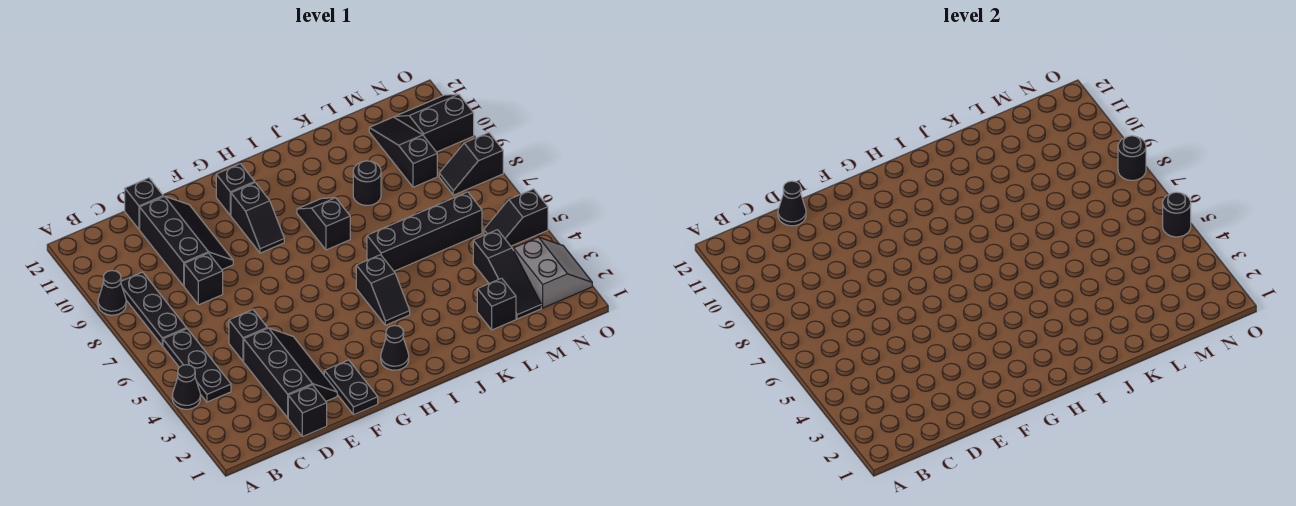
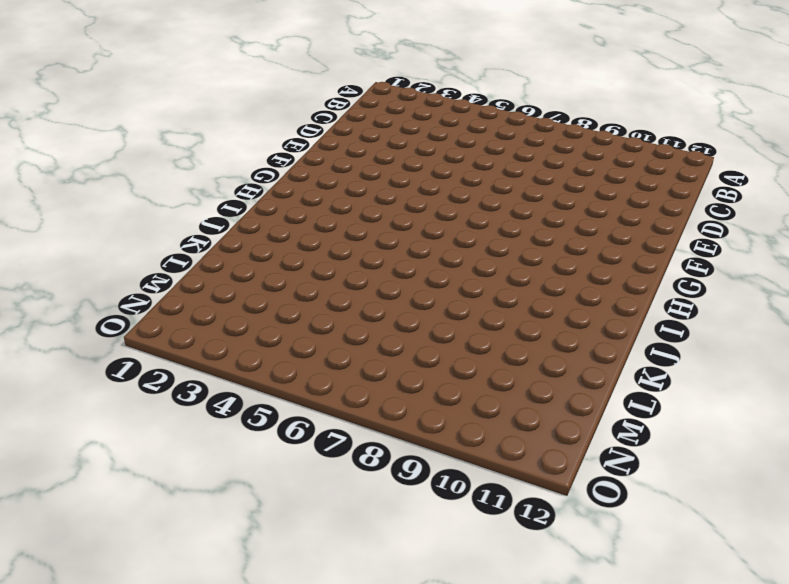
none -> black cone A4 level 1
none -> black cone A9 level 1
none -> black plate B4:B6 level 1

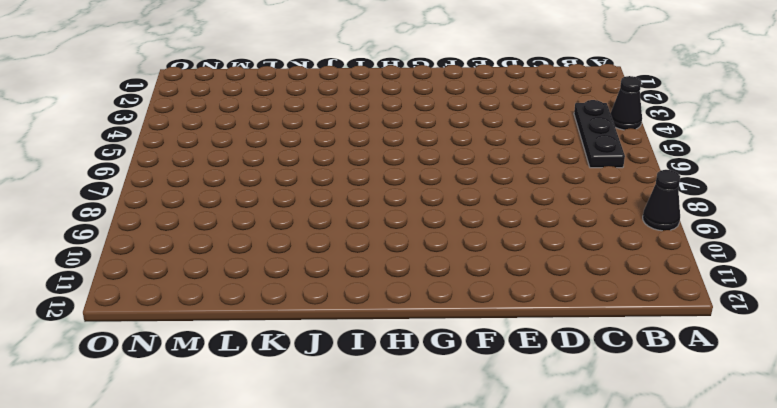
none -> black plate B7:B9 level 1
none -> black brick D1 level 1
none -> black slope D2:E4 level 1 top D

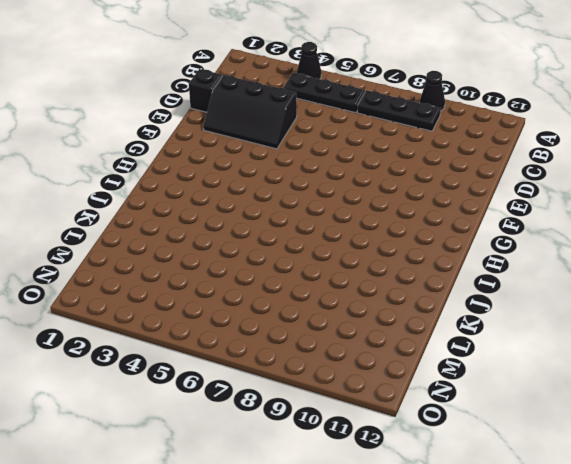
none -> black brick D5 level 1
none -> black brick D8 level 1
none -> black slope D9:E11 level 1 top D

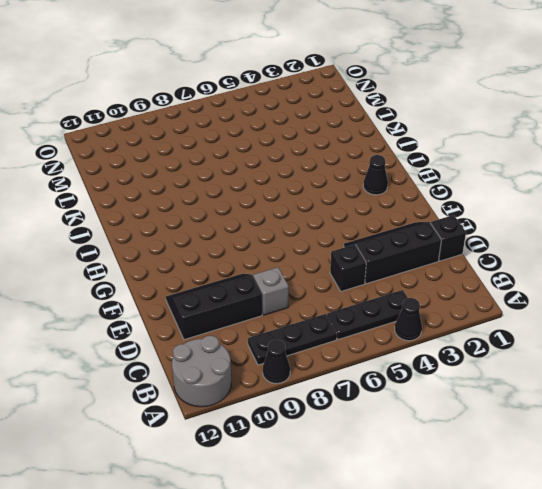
grey round brick A11:B12 level 1 -> none
grey brick D8 level 1 -> black brick D8 level 1
none -> black brick D12 level 1
none -> black plate F1:F2 level 1
none -> black slope G9:G10 level 1 top 10

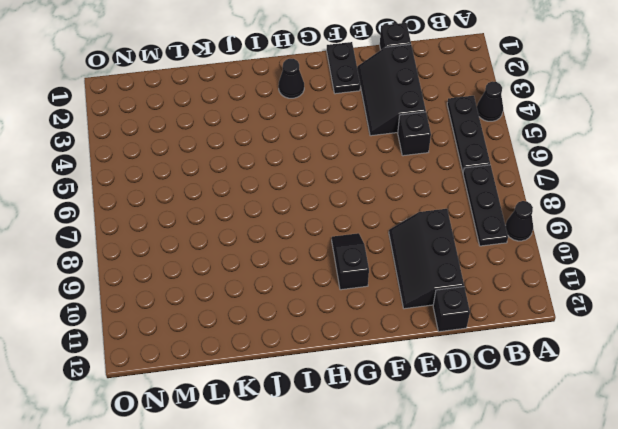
none -> black brick D8 level 1
none -> black brick G11 level 1
none -> black slope I4:I5 level 1 top 5

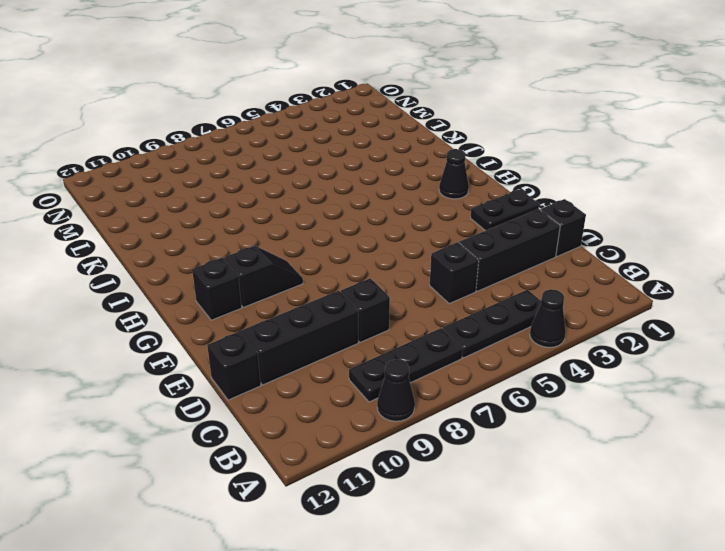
none -> black slope I4:I5 level 1 top 5
none -> black slope I8:I9 level 1 top 8
none -> black brick J6:M6 level 1

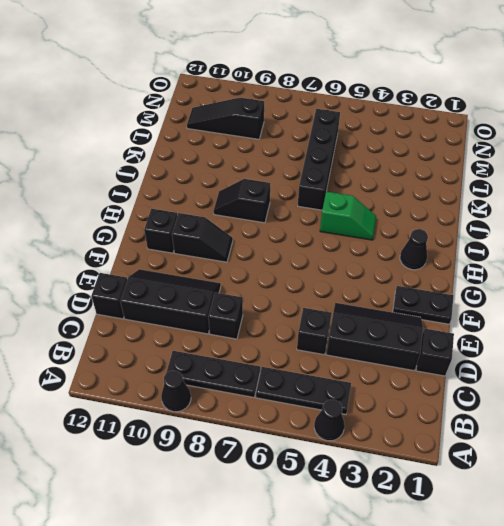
green slope I4:I5 level 1 top 5 -> black slope I4:I5 level 1 top 5
none -> black round brick K9 level 1
none -> black brick L2 level 1
none -> black slope M2:M4 level 1 top 4

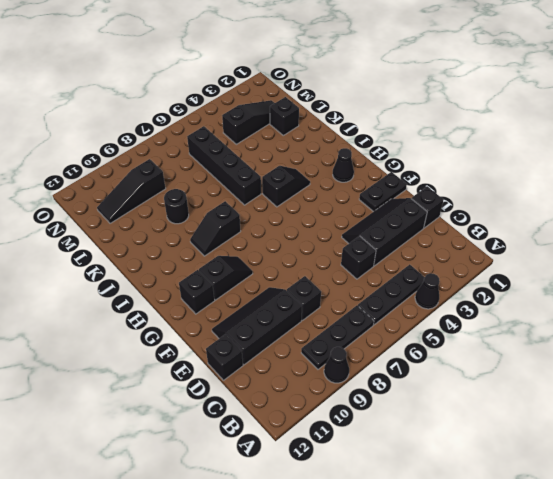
none -> grey slope N2:O3 level 1 top N
none -> black slope N5:O5 level 1 top O
none -> black slope N8:O8 level 1 top O

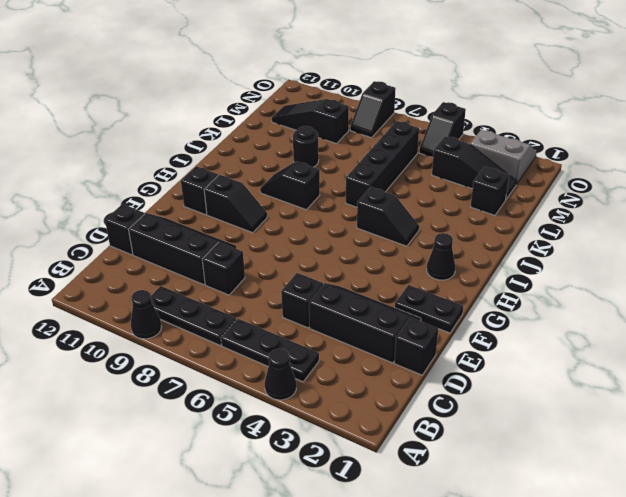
none -> black slope N10:O11 level 1 top 10
none -> black cone D12 level 2
none -> black round brick O5 level 2

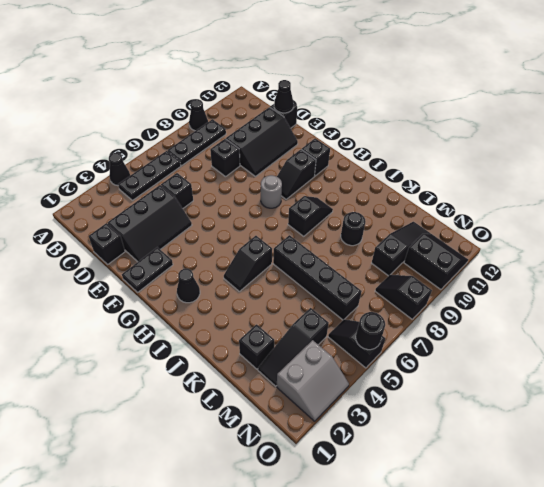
grey round brick G8 level 1 -> none
none -> black round brick O8 level 2

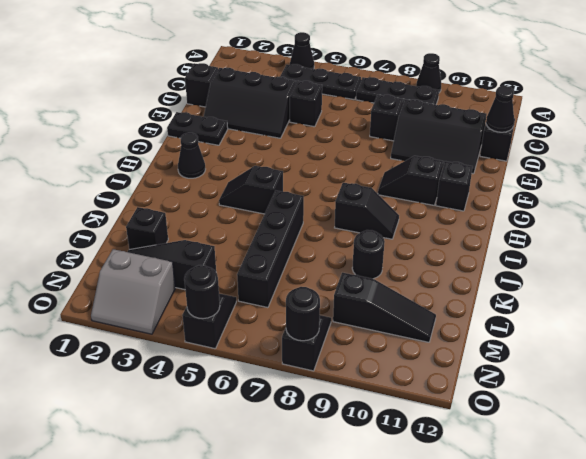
none -> black slope N10:O11 level 1 top 10

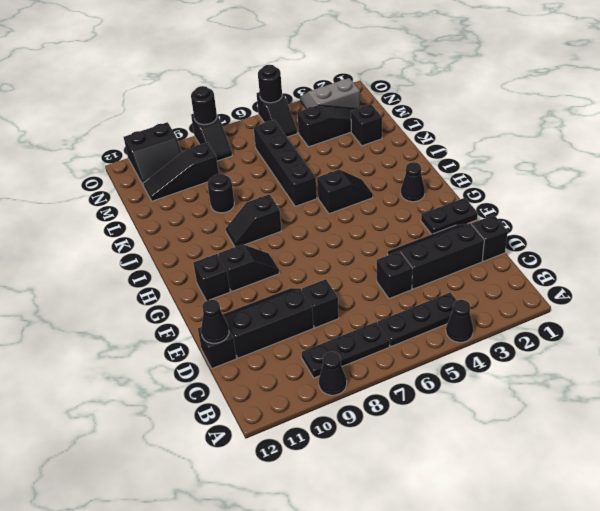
black slope N10:O11 level 1 top O -> black slope N10:O11 level 1 top 10

